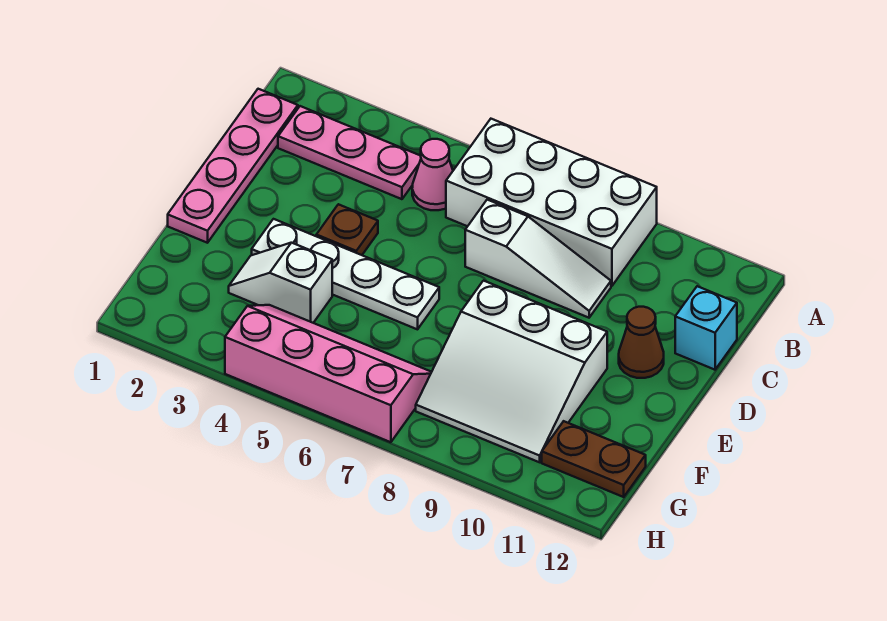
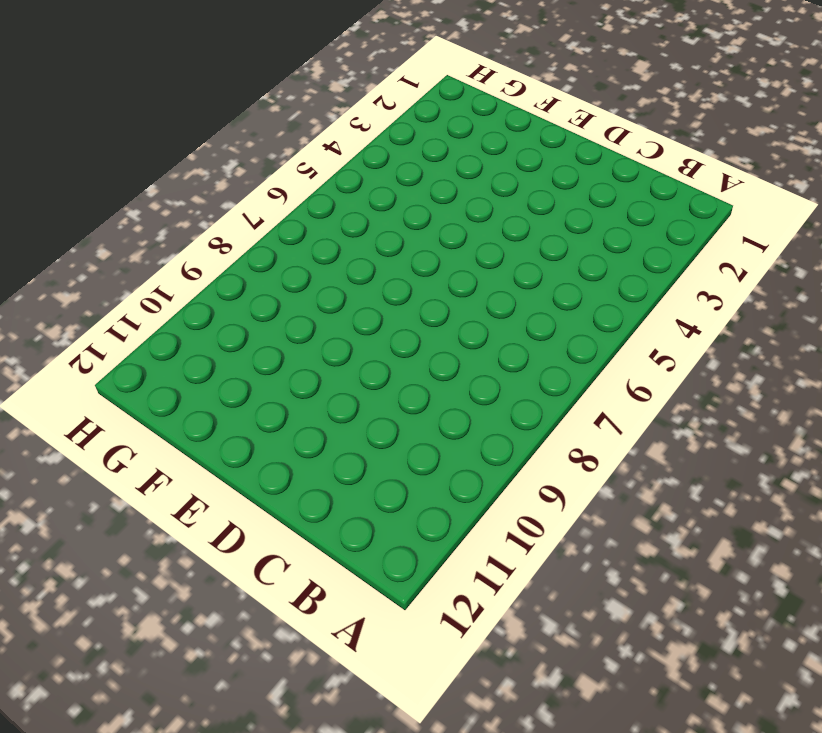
none -> white brick A6:B9 level 1
none -> pink plate B1:E1 level 1
none -> pink plate B2:B4 level 1

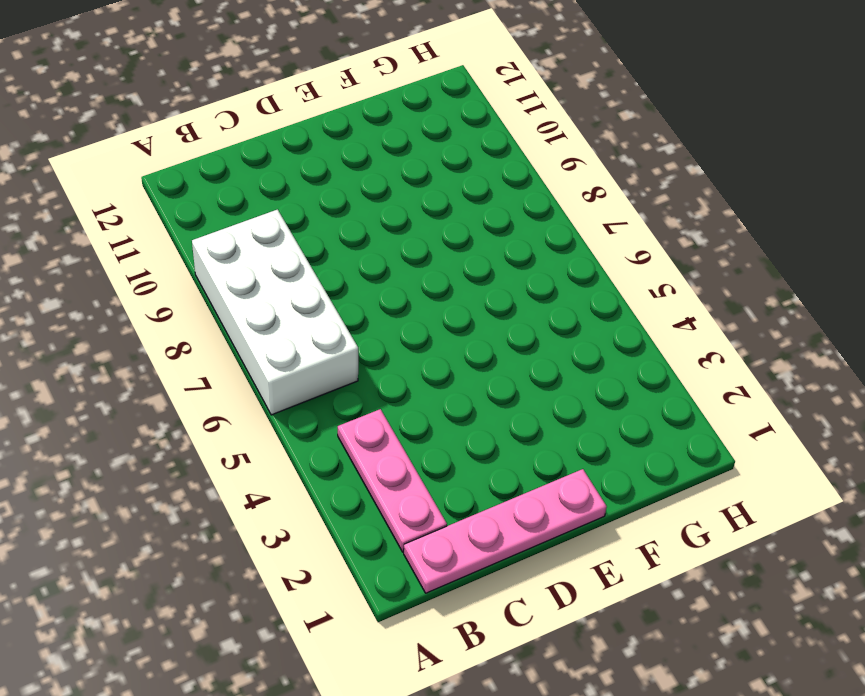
none -> pink cone B5 level 1
none -> white slope C7:C9 level 1 top 7
none -> cyan brick C12 level 1

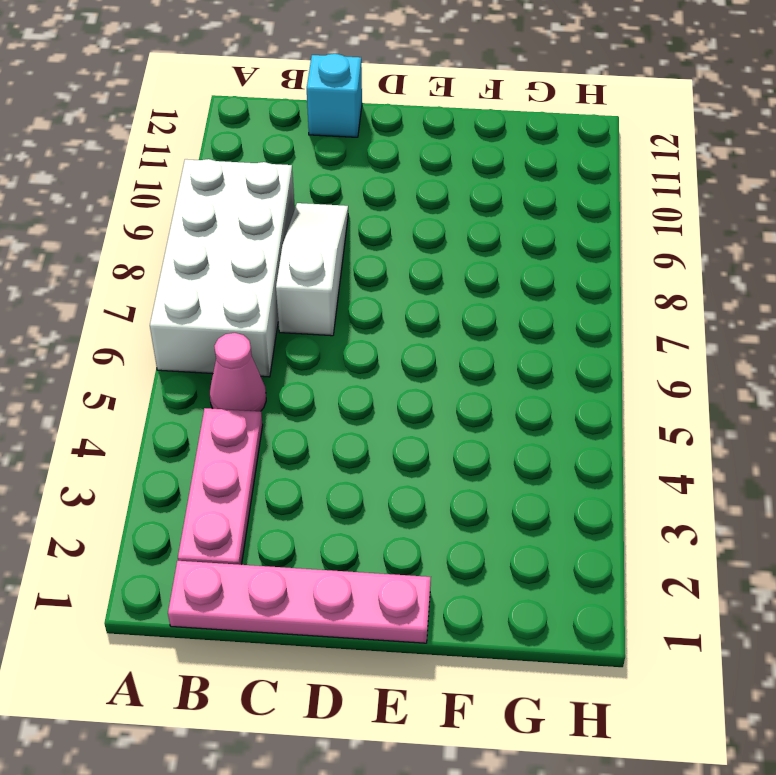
none -> brown plate D4 level 1
none -> brown cone D11 level 1
none -> white plate E3:E6 level 1

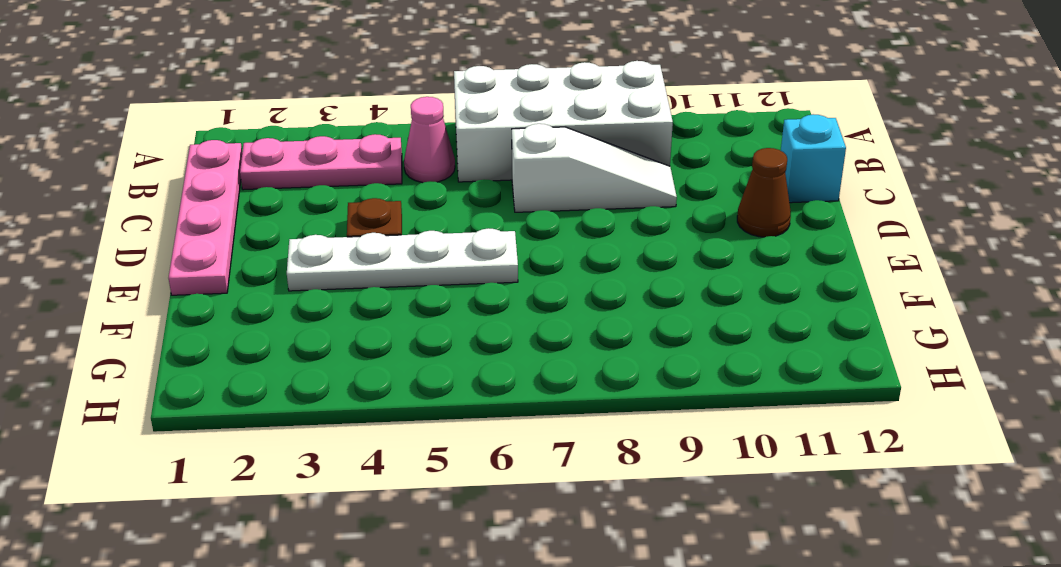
none -> white slope E8:G10 level 1 top E
none -> white slope F3:F4 level 1 top 4
none -> pink slope G4:H7 level 1 top H

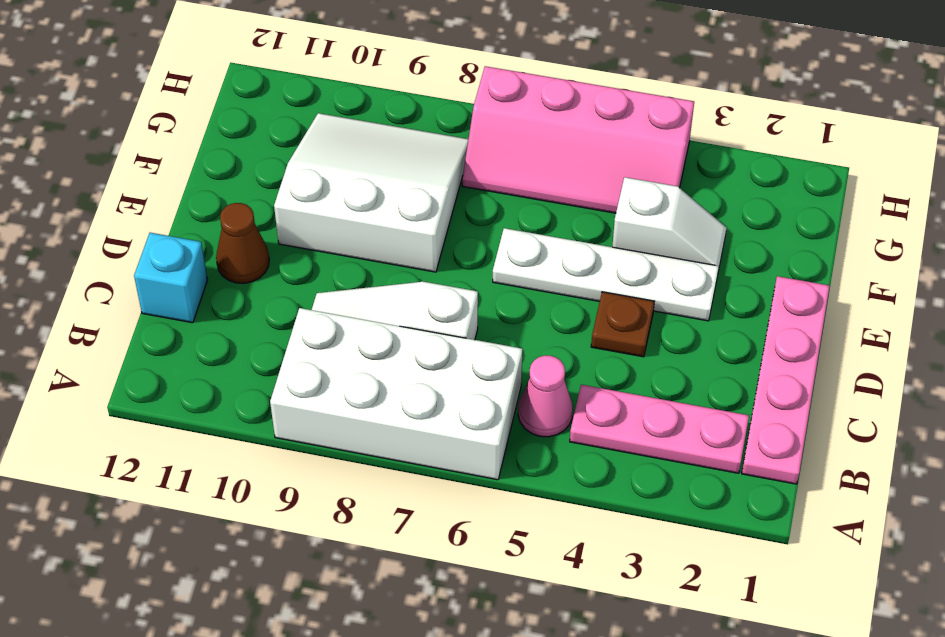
none -> brown plate G11:G12 level 1

